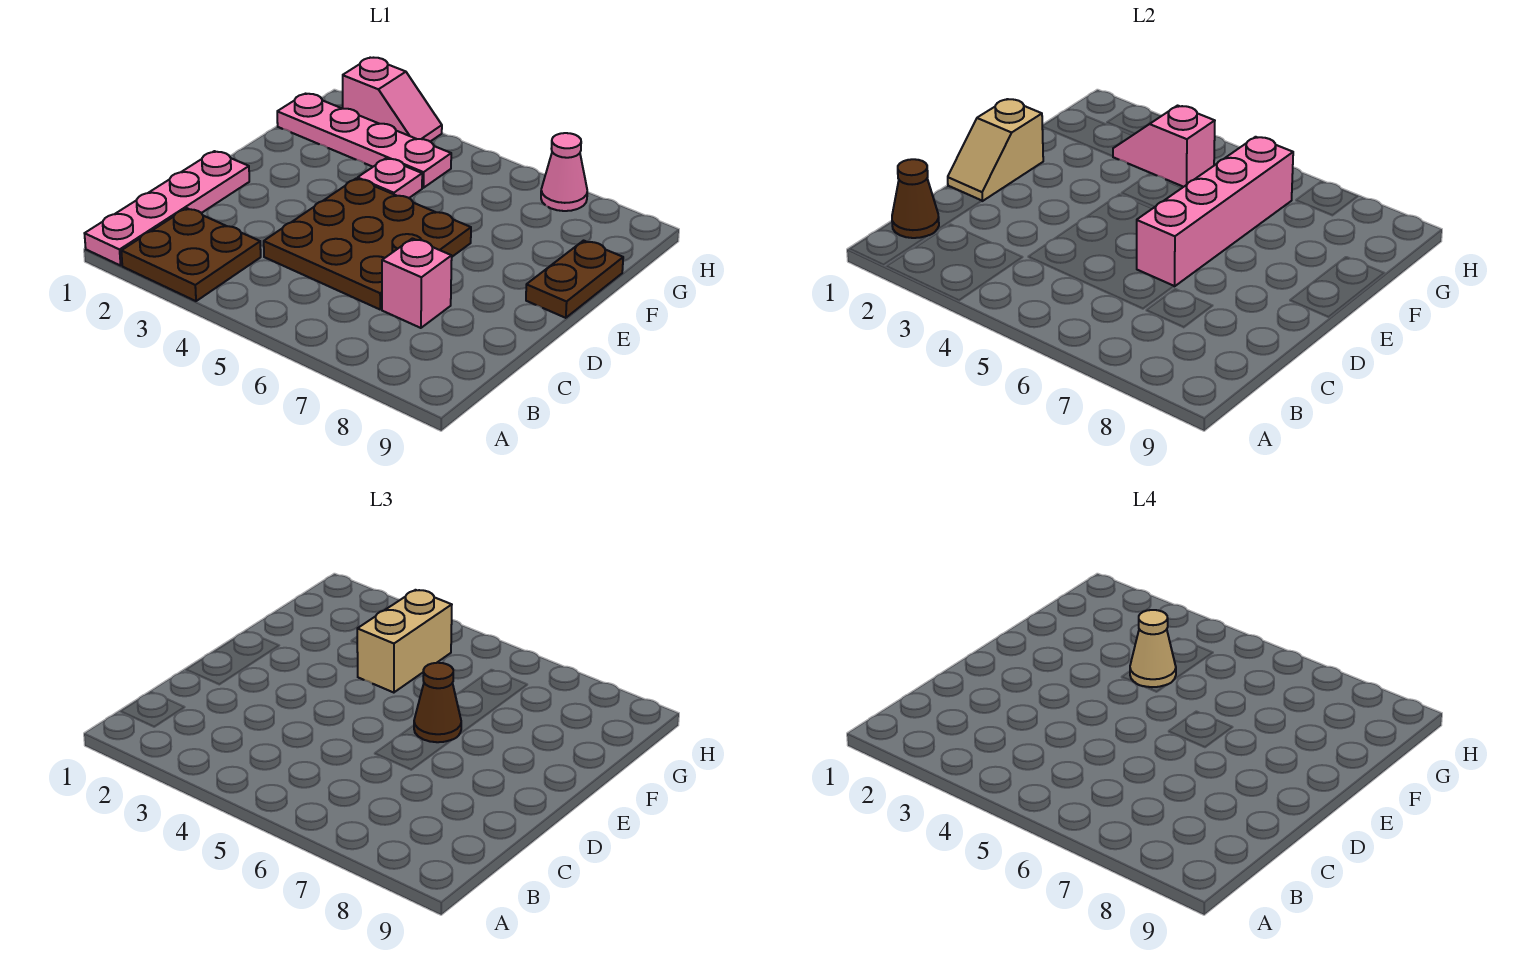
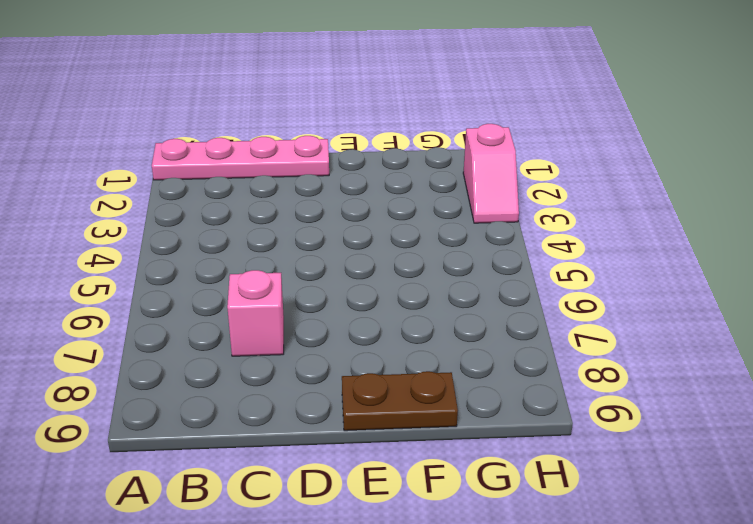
none -> brown plate A2:B3 level 1
none -> brown plate C4:E6 level 1
none -> pink plate F4 level 1

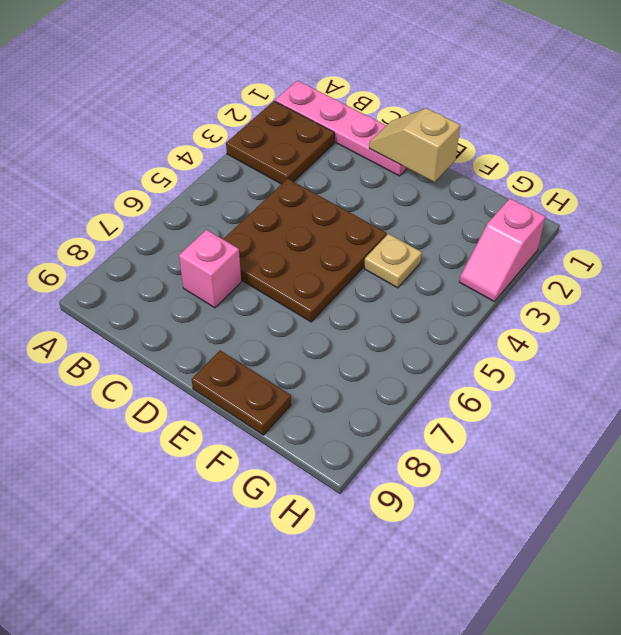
tan plate F4 level 1 -> pink plate F4 level 1
none -> pink plate G1:G4 level 1
none -> pink cone H7 level 1
none -> brown cone B1 level 2

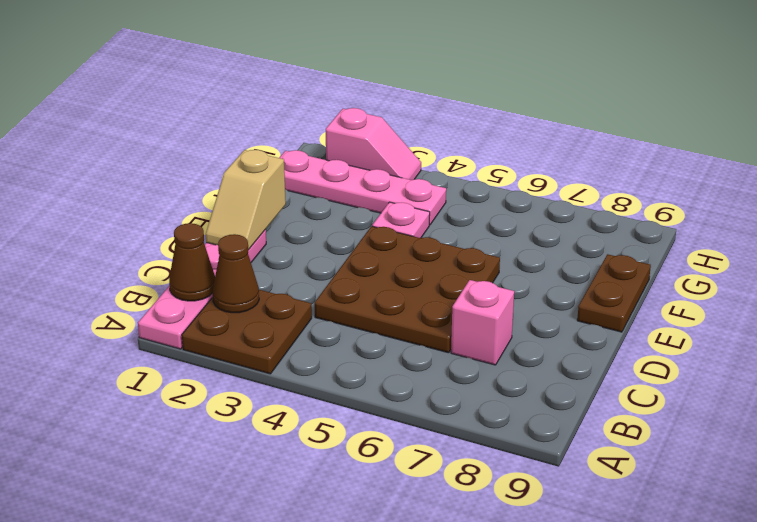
brown cone B2 level 2 -> brown cone E6 level 3
none -> pink cone H7 level 1
none -> pink brick D6:G6 level 2
none -> pink slope G3:G4 level 2 top 4

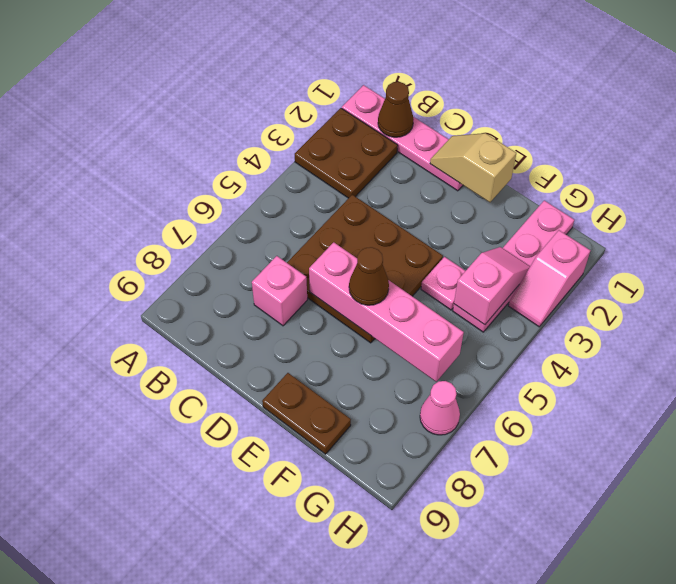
none -> tan brick F4:G4 level 3
none -> tan cone F4 level 4

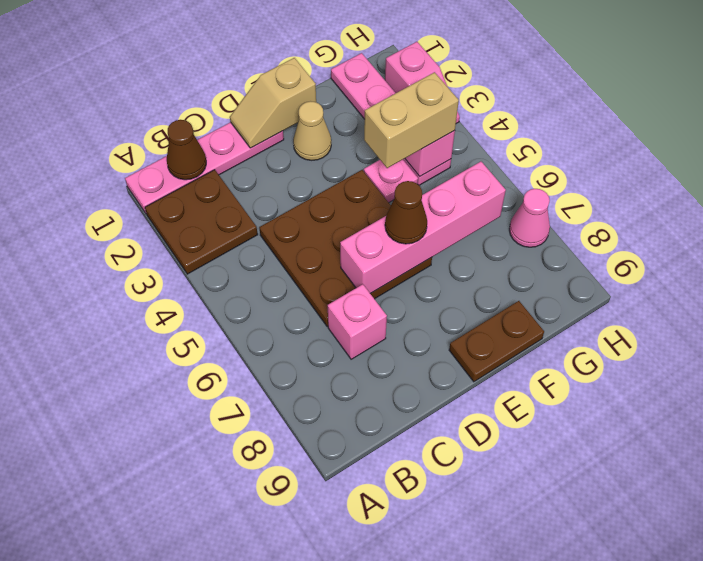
tan cone E2 level 1 -> tan cone F4 level 4

